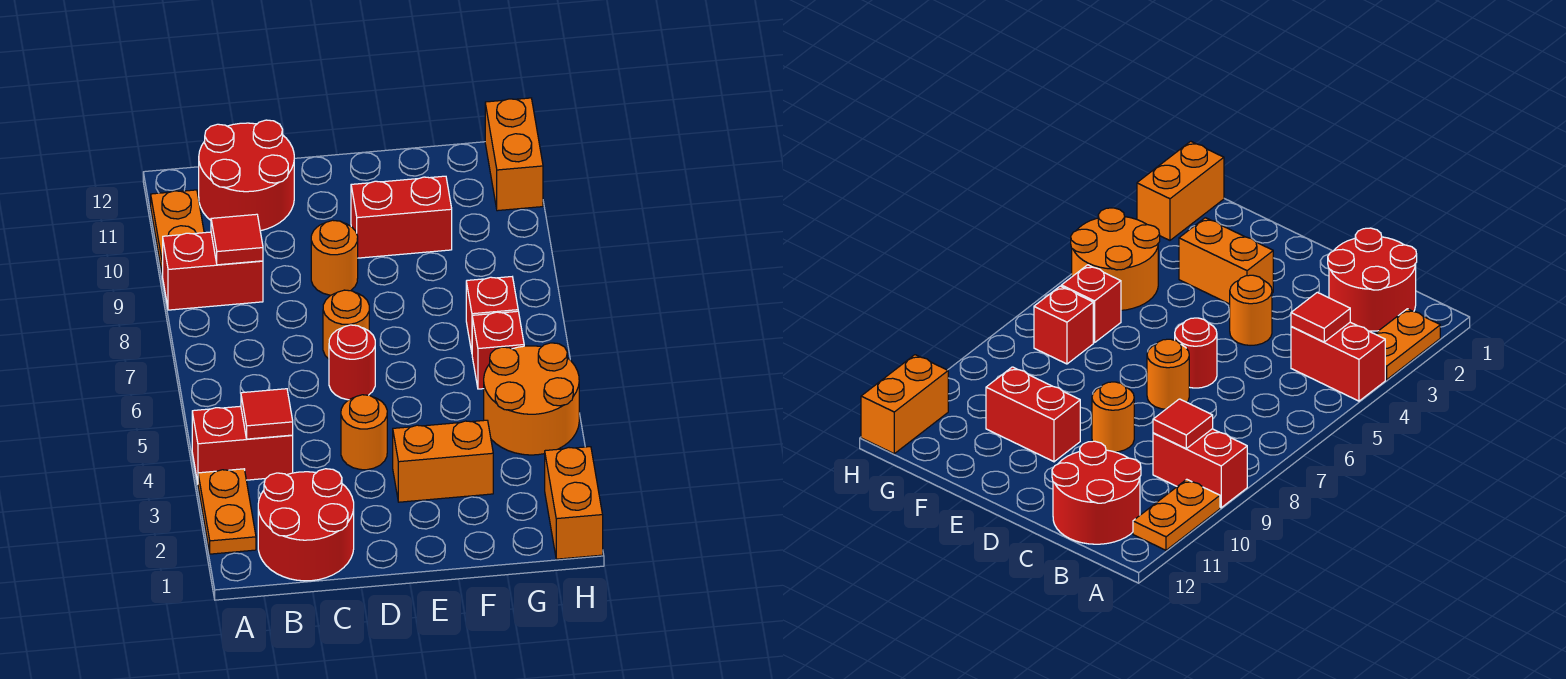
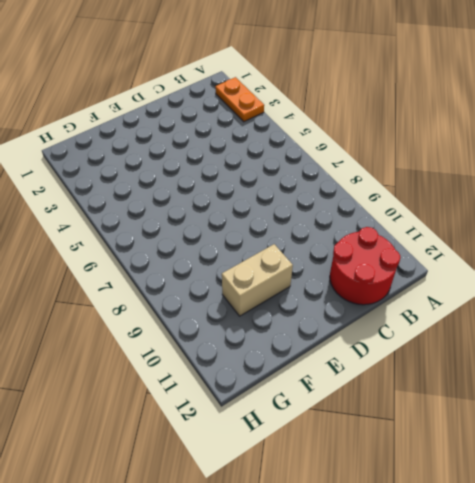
tan brick E10:F10 level 1 -> red brick E10:F10 level 1
none -> red brick A4:B4 level 1
none -> red brick A9:B9 level 1
none -> orange plate A10:A11 level 1

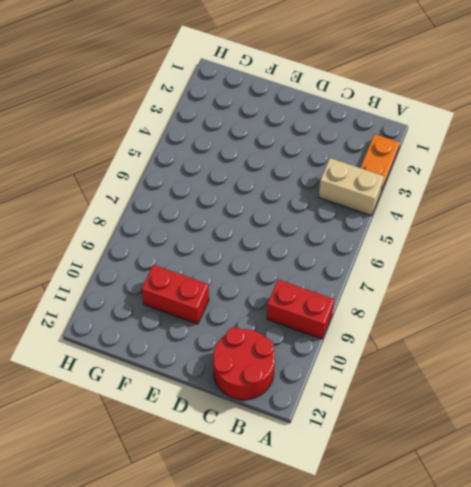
tan brick A4:B4 level 1 -> red brick A4:B4 level 1
none -> orange plate A10:A11 level 1
none -> red round brick B1:C2 level 1
none -> orange round brick D4 level 1

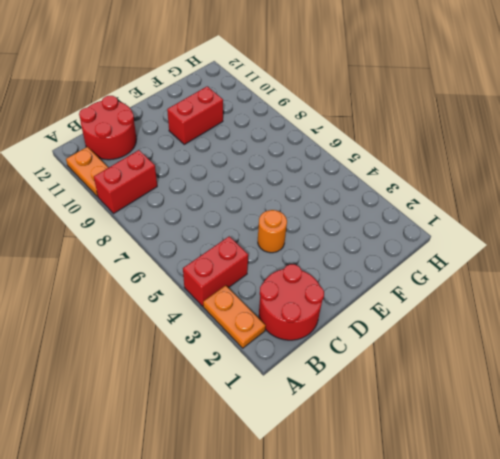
none -> red round brick D6 level 1
none -> orange round brick D7 level 1
none -> orange round brick D9 level 1

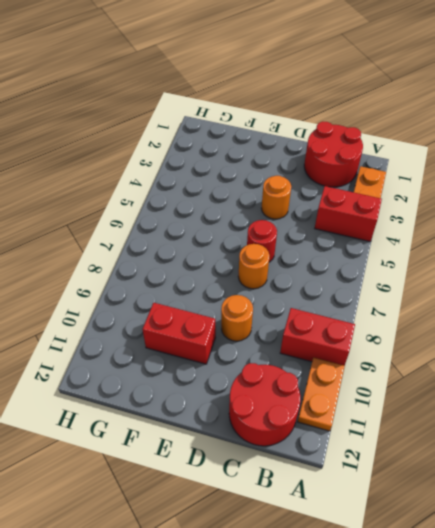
none -> orange brick E3:F3 level 1
none -> orange round brick G4:H5 level 1
none -> red brick G6 level 1

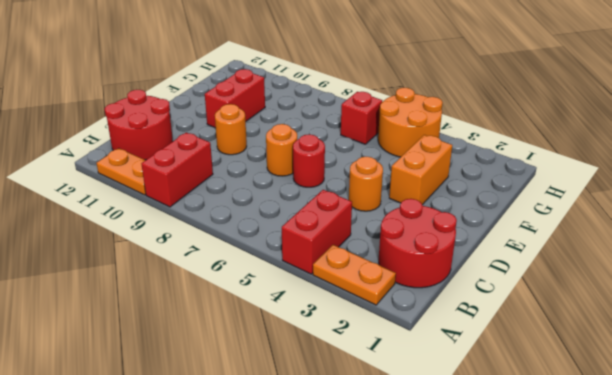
none -> red brick G7 level 1
none -> orange brick H1:H2 level 1
none -> orange brick H11:H12 level 1

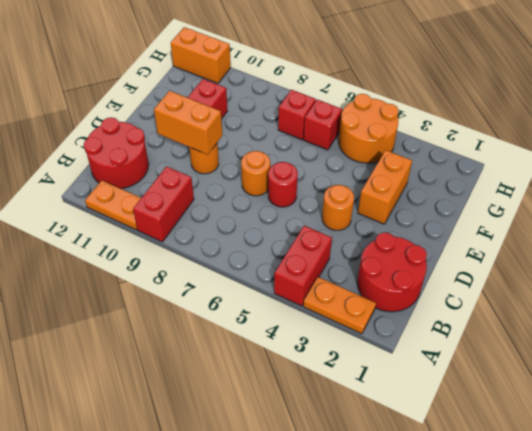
orange brick D9:D10 level 2 -> orange brick H1:H2 level 1
none -> red tile B4 level 2
none -> red tile B9 level 2

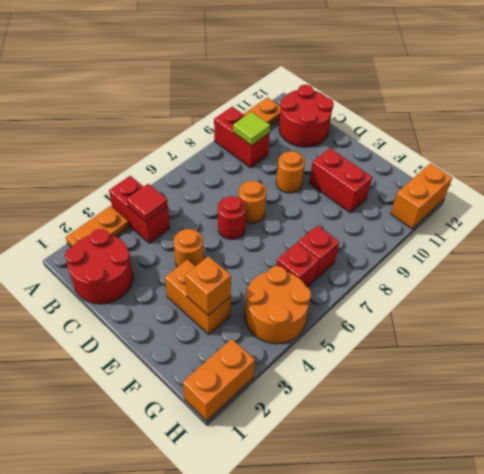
lime tile B9 level 2 -> red tile B9 level 2
orange brick F3 level 2 -> none

